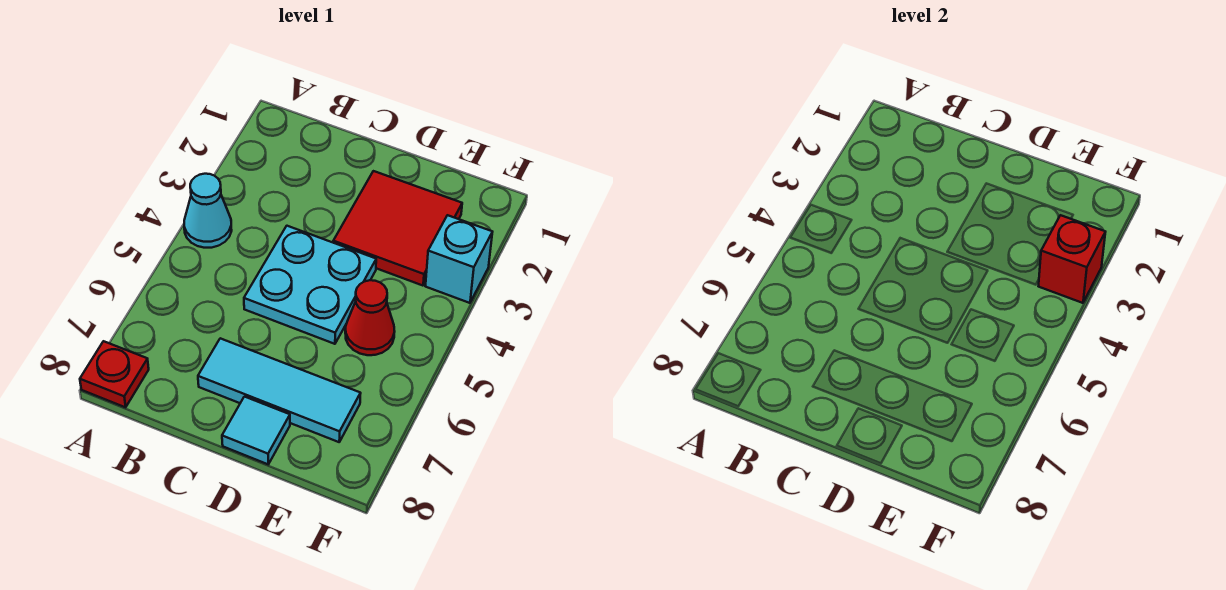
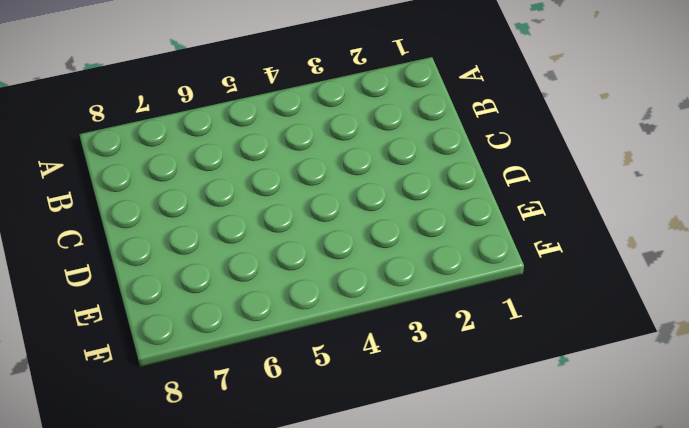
none -> cyan cone A4 level 1
none -> red plate A8 level 1

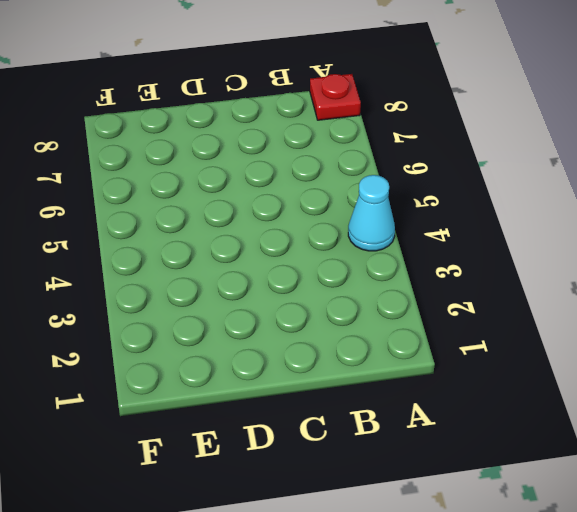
none -> cyan plate C4:D5 level 1
none -> cyan tile C7:E7 level 1

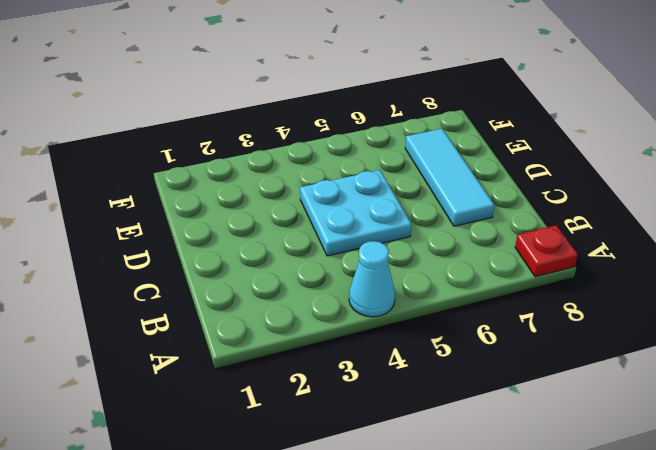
none -> red tile D2:E3 level 1
none -> cyan tile D8 level 1

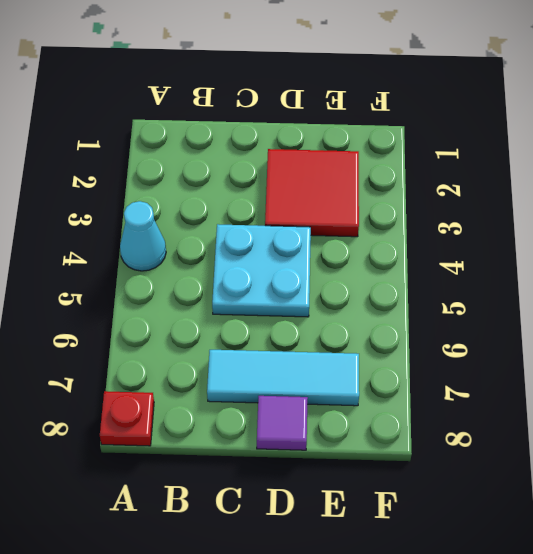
purple tile D8 level 1 -> cyan tile D8 level 1
none -> red cone E5 level 1
none -> cyan brick F3 level 1

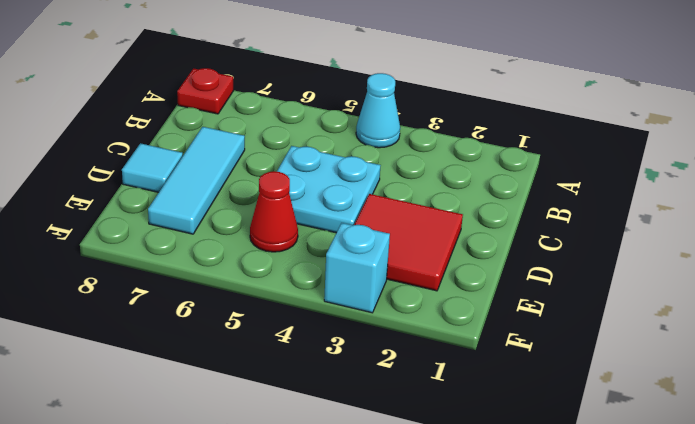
none -> red brick F3 level 2

